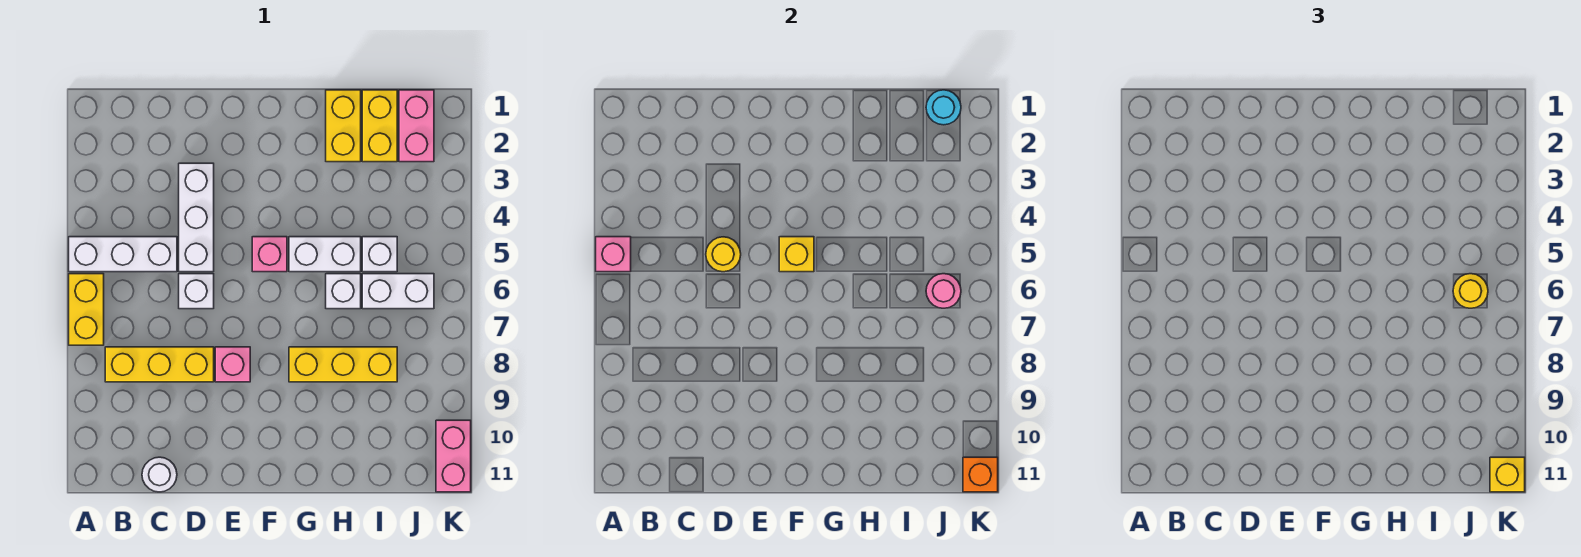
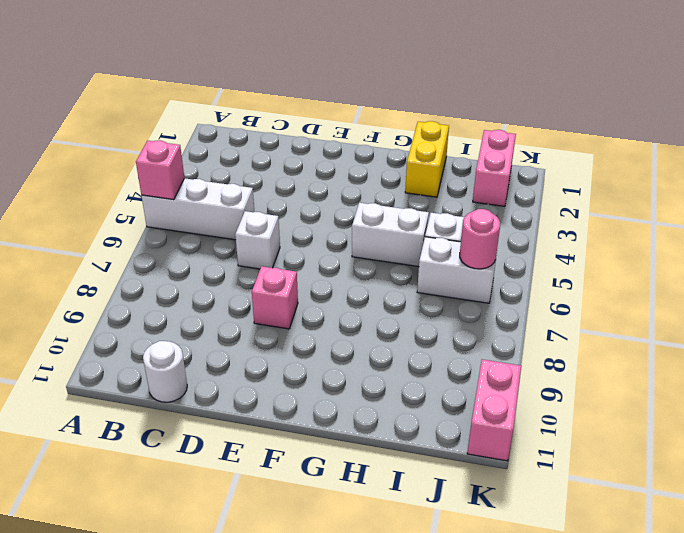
none -> yellow brick A6:A7 level 1
none -> yellow brick B8:D8 level 1
none -> white brick D3:D5 level 1

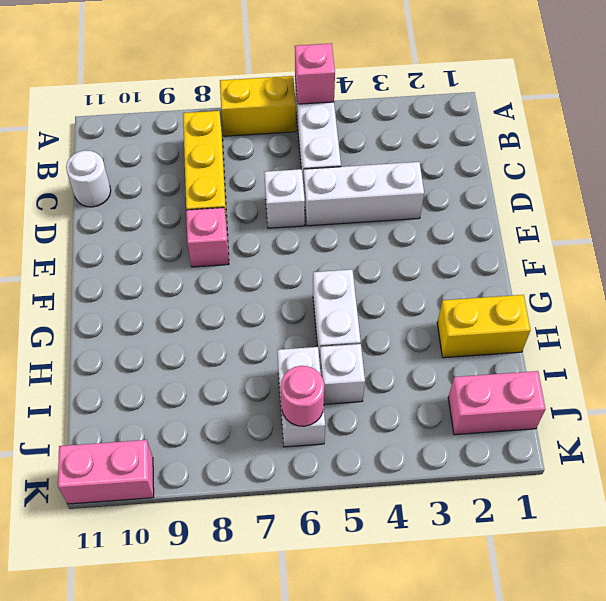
none -> pink brick F5 level 1
none -> yellow brick G8:I8 level 1
none -> white brick H6 level 1

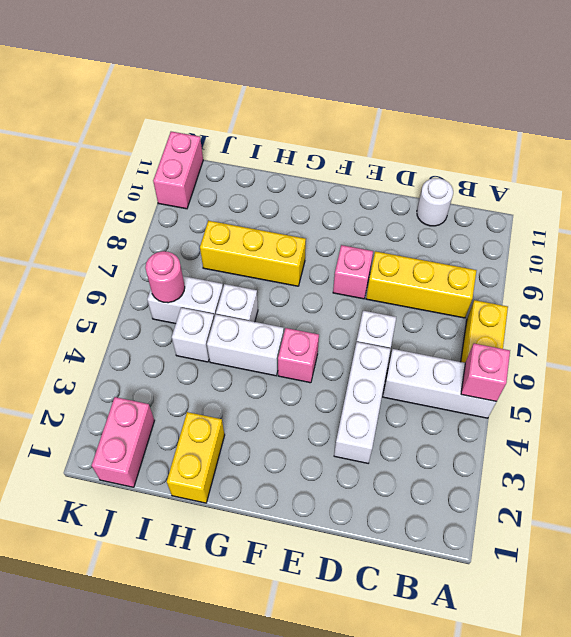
none -> yellow brick I1:I2 level 1
none -> yellow round brick D5 level 2
none -> yellow brick F5 level 2

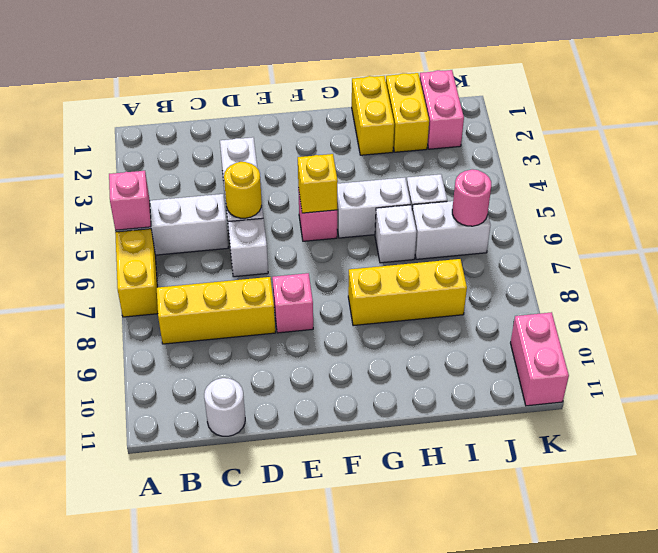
none -> cyan round brick J1 level 2
none -> orange brick K11 level 2
none -> yellow round brick J6 level 3

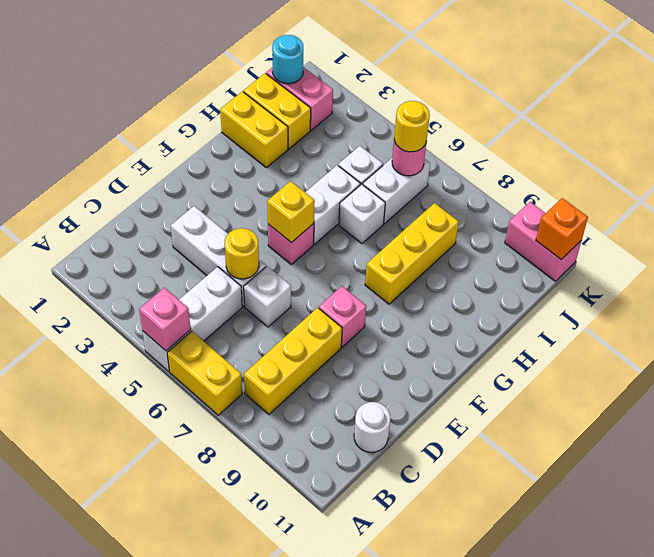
none -> yellow brick K11 level 3

